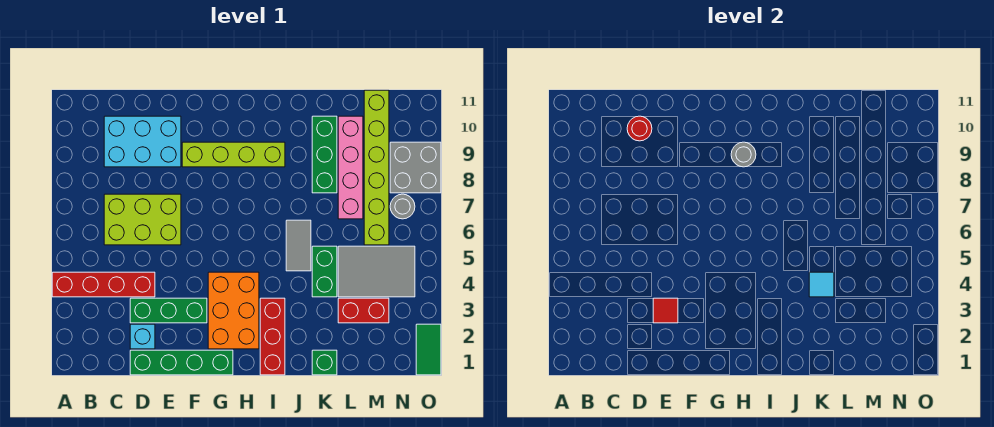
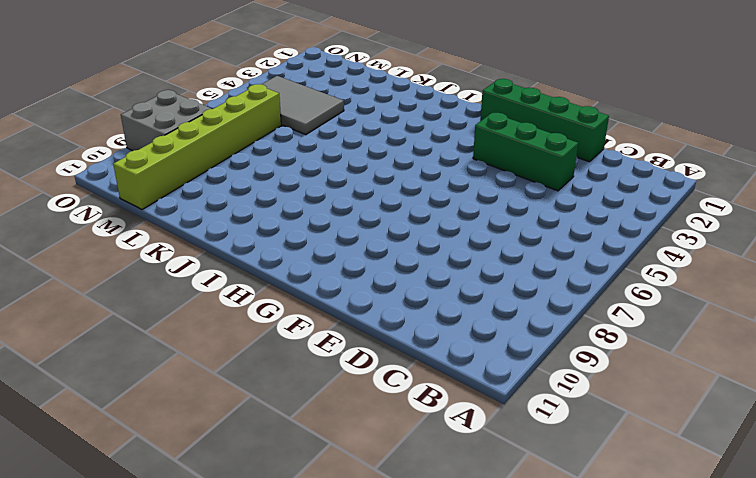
none -> red brick A4:D4 level 1
none -> lime brick C6:E7 level 1
none -> cyan brick C9:E10 level 1

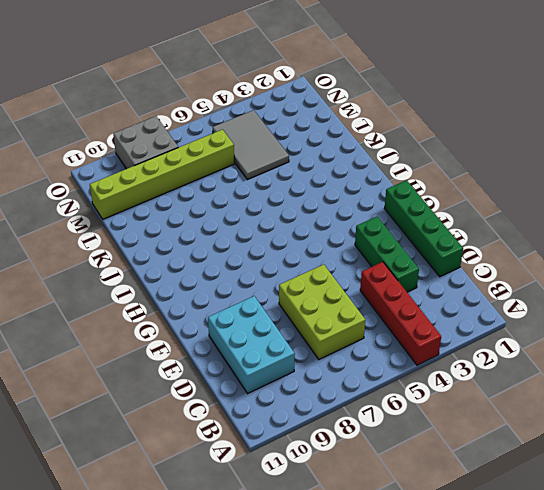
none -> cyan brick D2 level 1
none -> lime brick F9:I9 level 1
none -> orange brick G2:H4 level 1

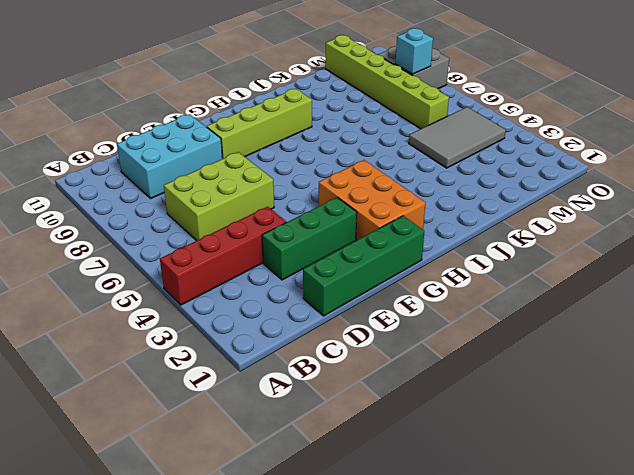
cyan brick N8 level 2 -> cyan brick D2 level 1
none -> red brick I1:I3 level 1
none -> grey tile J5:J6 level 1
none -> green brick K1 level 1

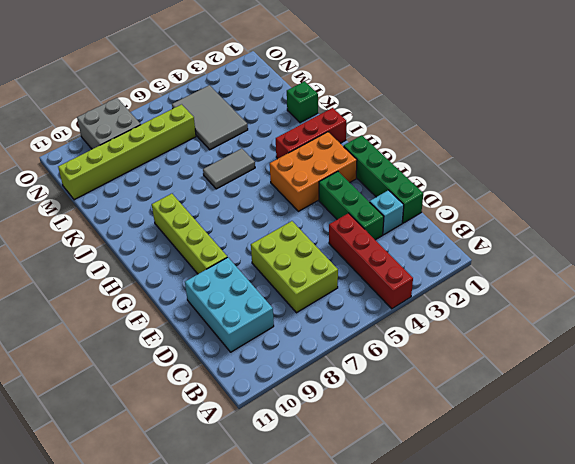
none -> green brick K4:K5 level 1
none -> green brick K8:K10 level 1
none -> red brick L3:M3 level 1

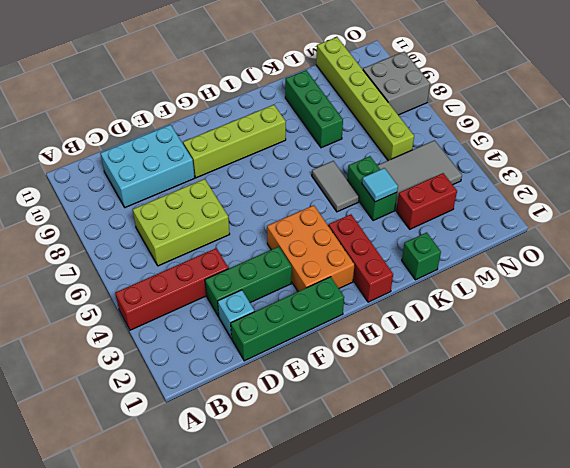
none -> pink brick L7:L10 level 1
none -> grey round brick N7 level 1
none -> green tile O1:O2 level 1

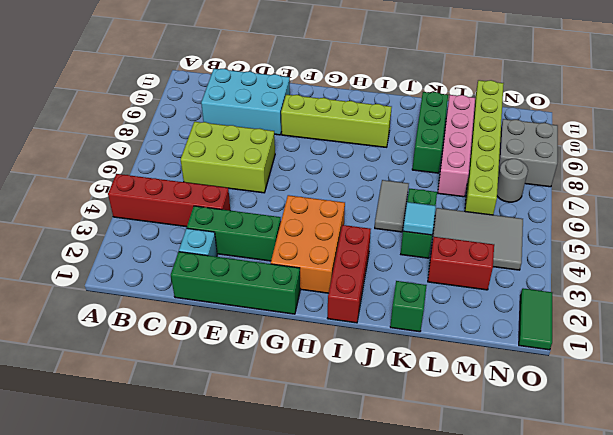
none -> red round brick D10 level 2
none -> red tile E3 level 2
none -> grey round brick H9 level 2

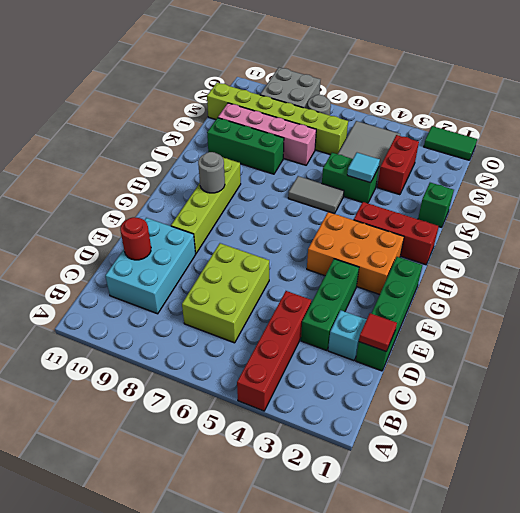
red tile D1 level 2 -> red tile E3 level 2

